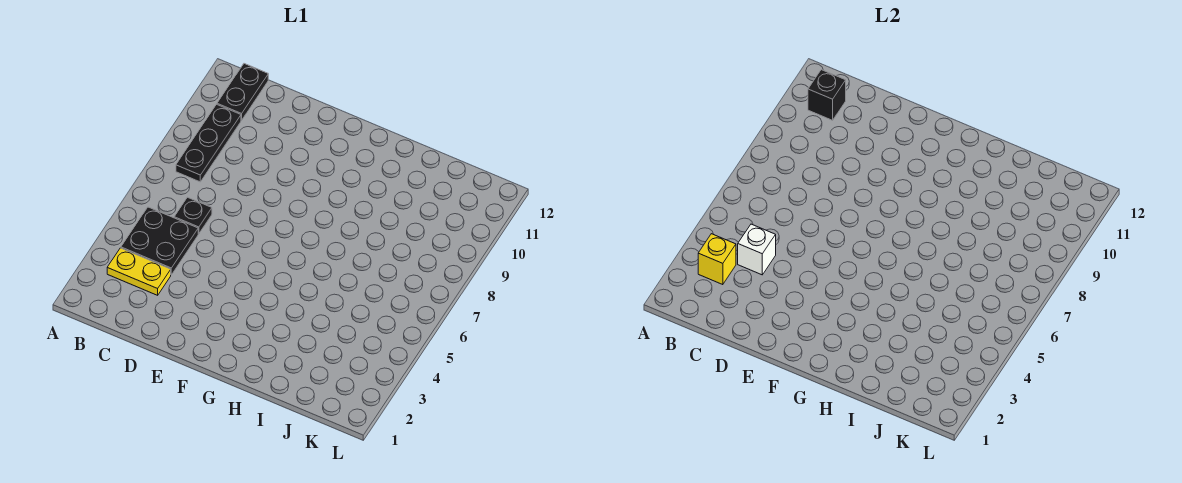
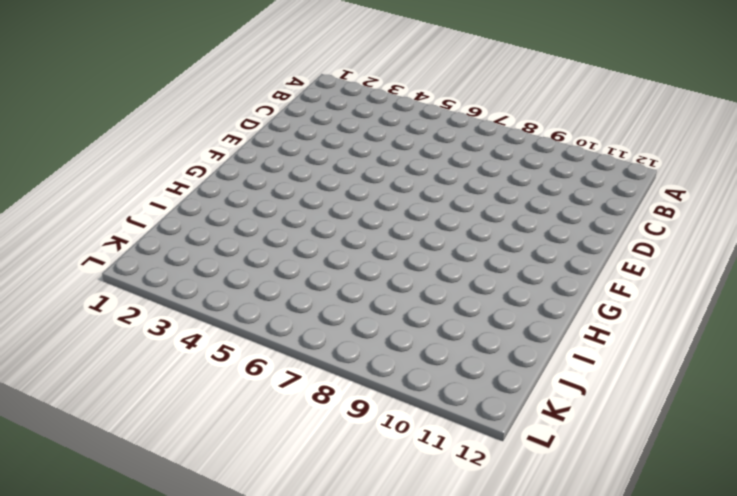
none -> yellow plate B3:C3 level 1
none -> black plate B4:C5 level 1

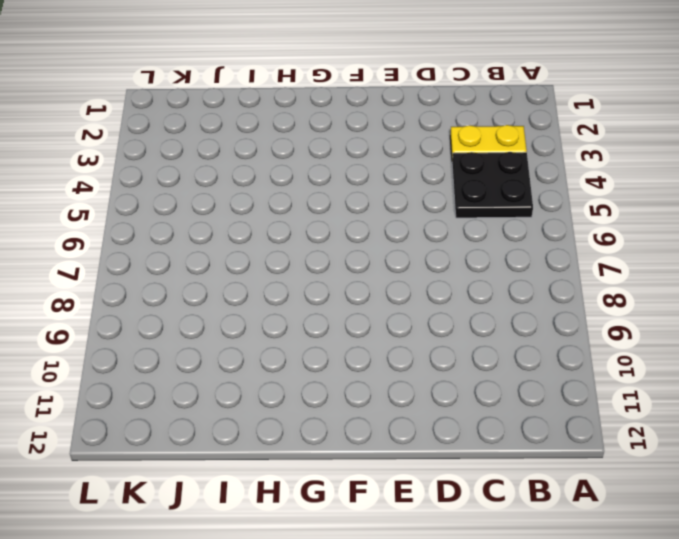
none -> black plate B8:B10 level 1
none -> black plate B11:B12 level 1

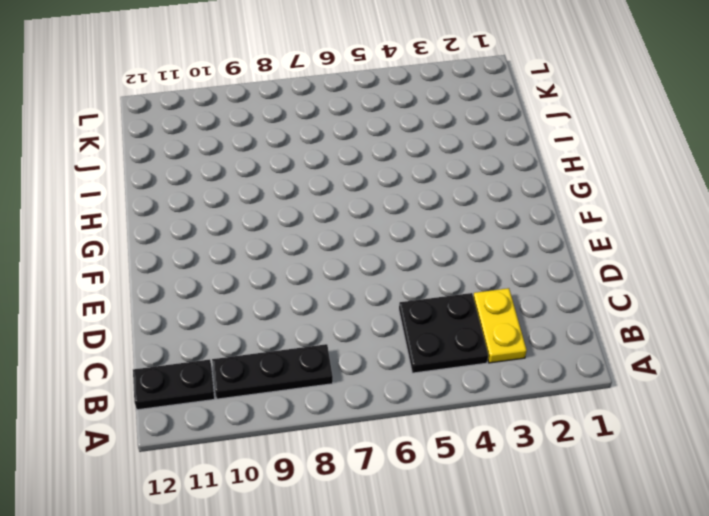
none -> black plate C6 level 1
none -> yellow brick B3 level 2

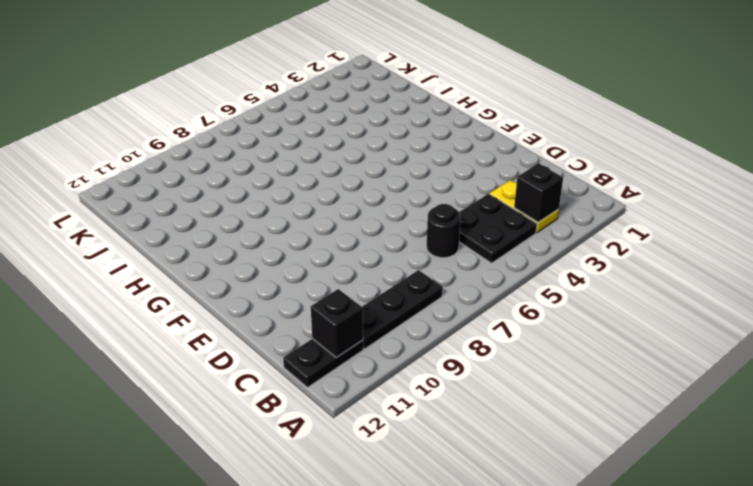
black brick B3 level 2 -> yellow brick B3 level 2
black round brick C6 level 1 -> black plate C6 level 1
none -> white brick C4 level 2

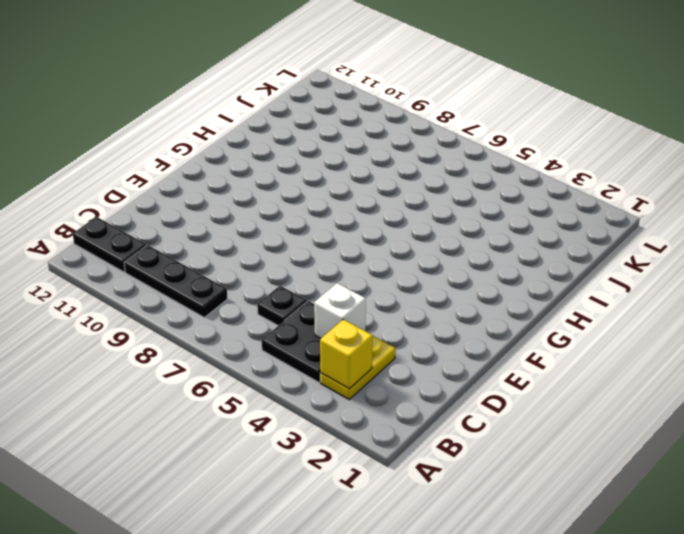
none -> black brick B11 level 2

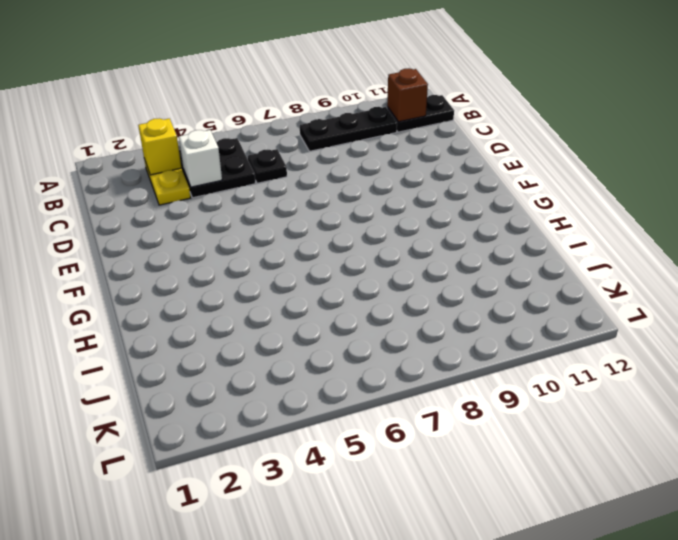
brown brick B11 level 2 -> black brick B11 level 2

